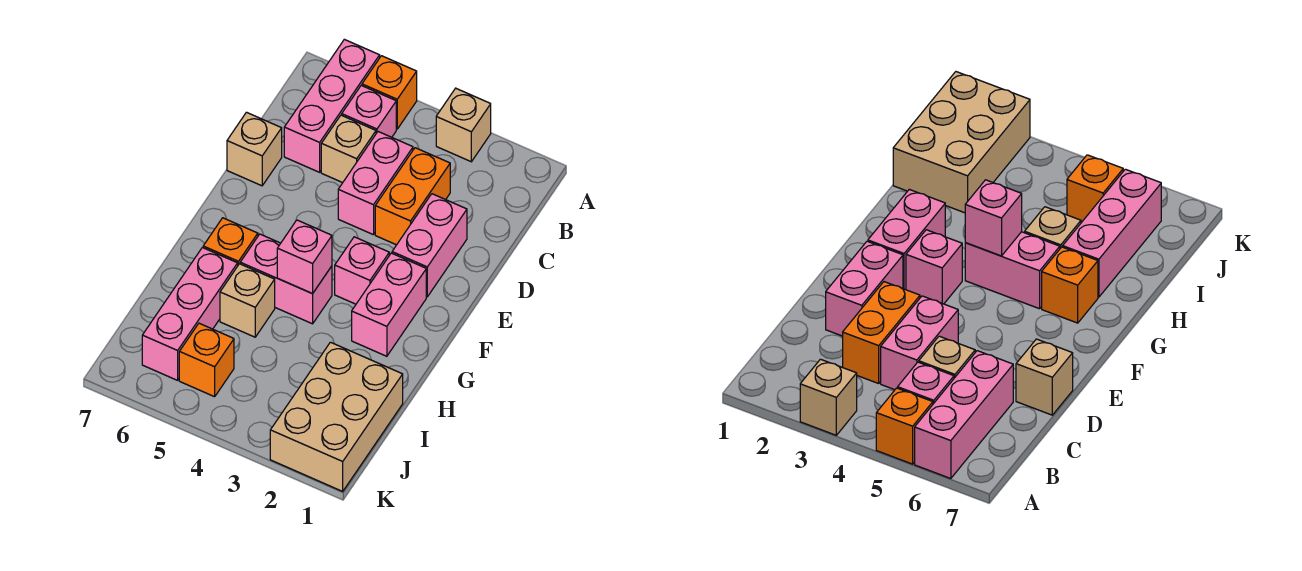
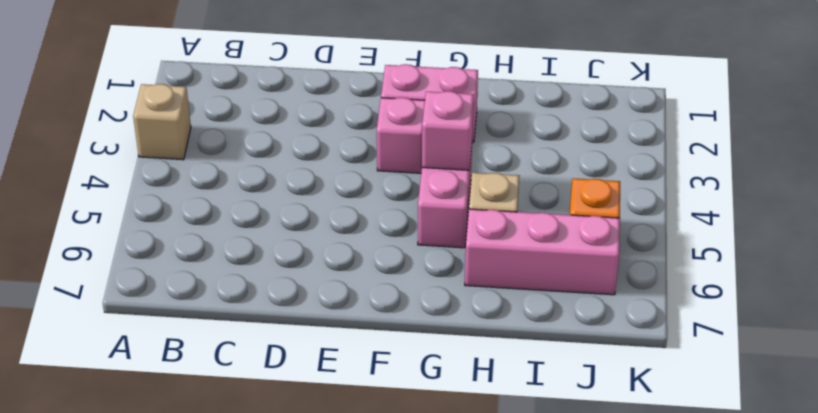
none -> orange brick A5 level 1
none -> pink brick A6:C6 level 1
none -> pink brick B5 level 1

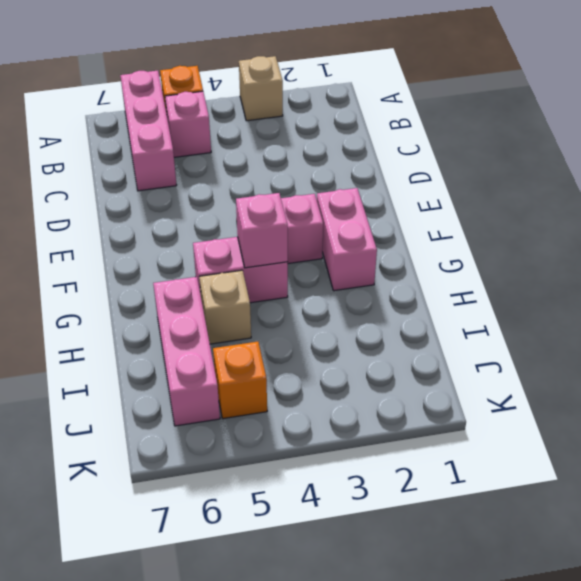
none -> orange brick C3:D3 level 1
none -> pink brick C4:D4 level 1
none -> tan brick C5 level 1

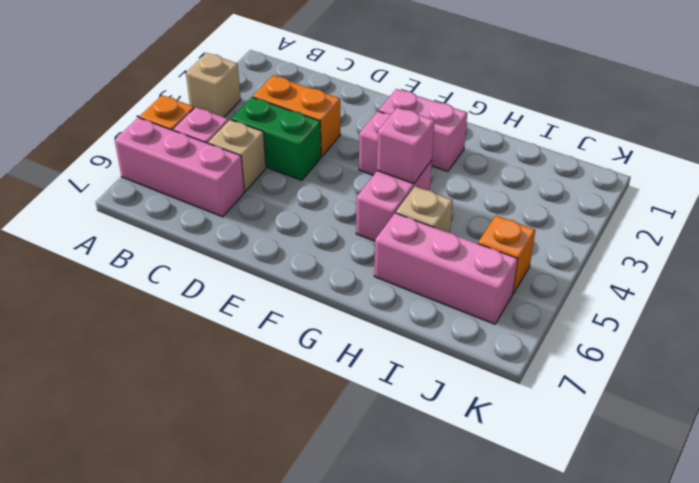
green brick C4:D4 level 1 -> pink brick C4:D4 level 1
none -> pink brick D2:E2 level 1
none -> tan brick D7 level 1
none -> orange brick G6 level 1

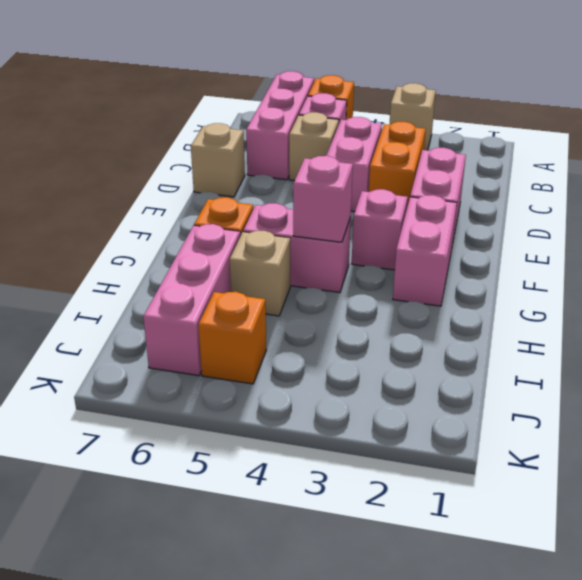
none -> tan brick I1:K2 level 1

